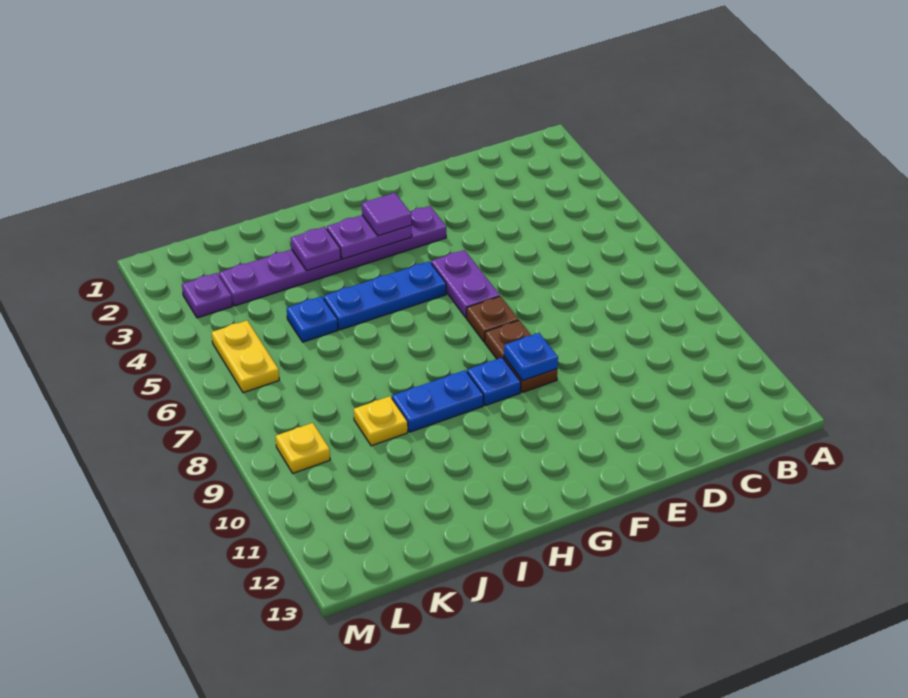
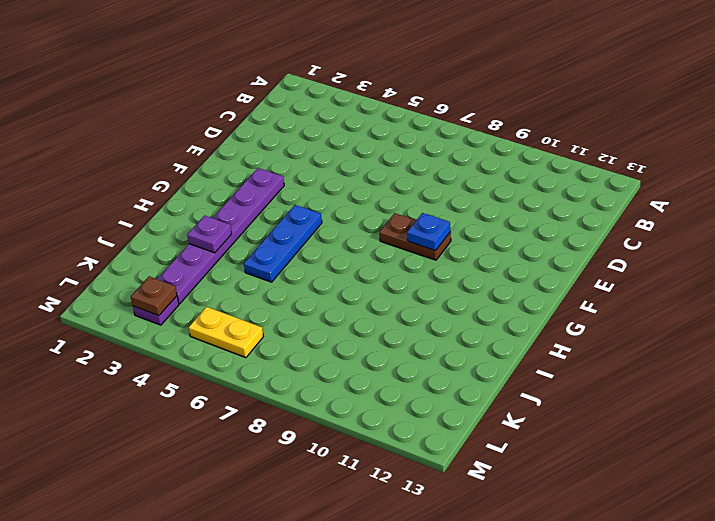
brown plate L3 level 2 -> brown plate F7 level 1
none -> purple plate F5:F6 level 1
none -> blue plate G9 level 1
none -> blue plate H9:I9 level 1

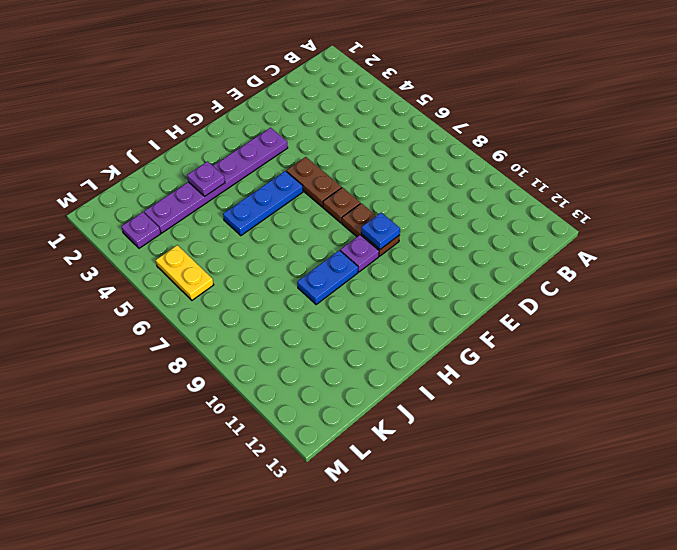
brown plate F5:F6 level 1 -> purple plate F5:F6 level 1
purple plate G9 level 1 -> blue plate G9 level 1
none -> blue plate J5 level 1
none -> yellow plate J9 level 1
none -> yellow plate L9 level 1

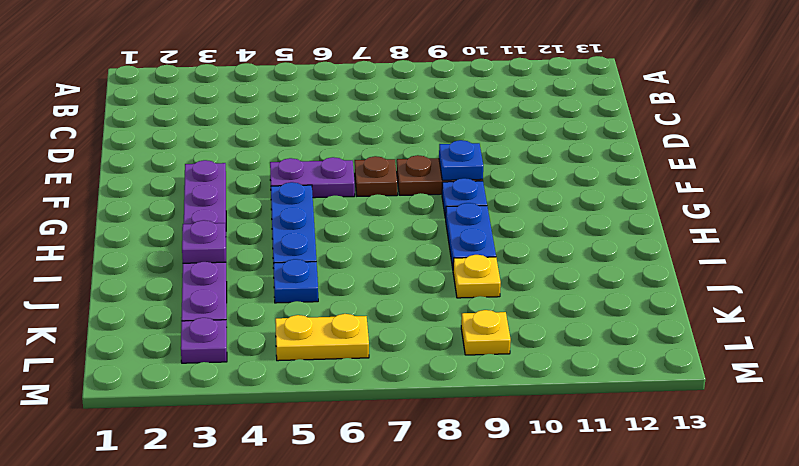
none -> purple plate G3:H3 level 2
none -> purple tile G3 level 3

